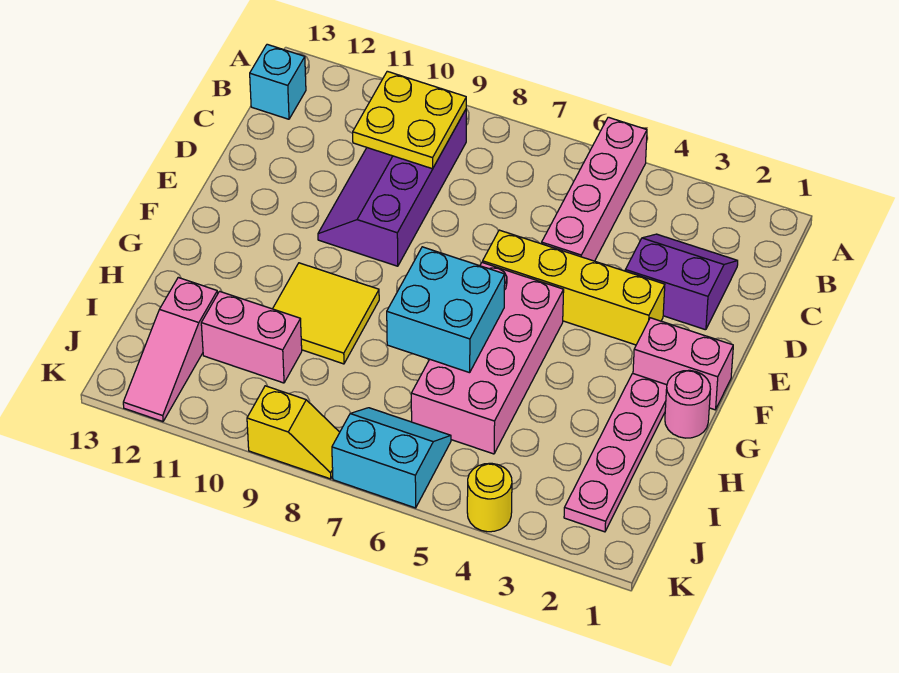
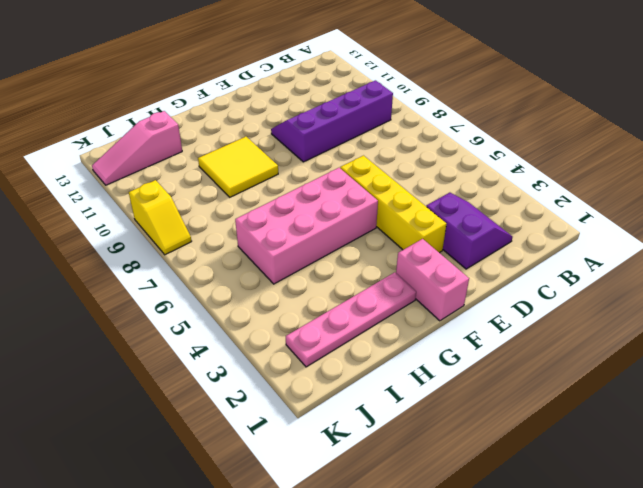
none -> pink brick A5:D5 level 1
none -> cyan brick B13 level 1
none -> pink round brick G1 level 1

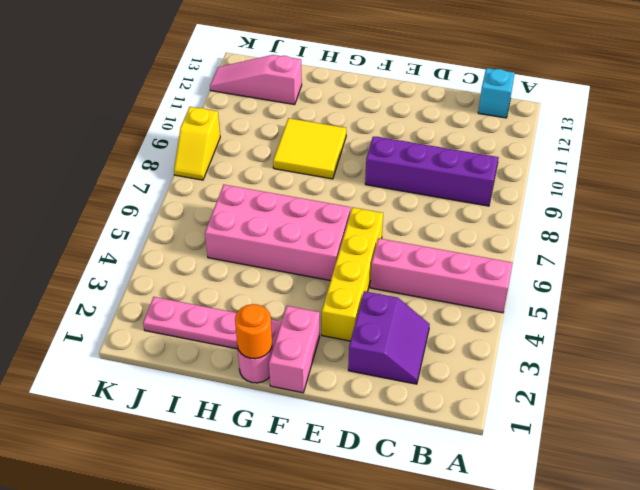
orange round brick G1 level 2 -> none
none -> pink brick I10:I11 level 1
none -> cyan slope J6:K7 level 1 top K
none -> yellow round brick K4 level 1

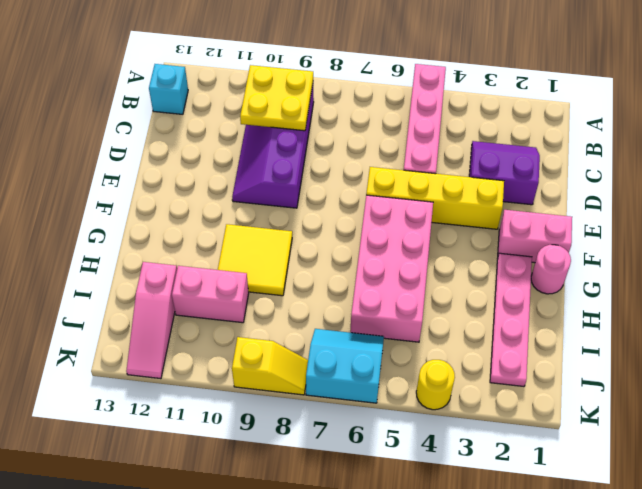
none -> cyan brick G6:H7 level 2

